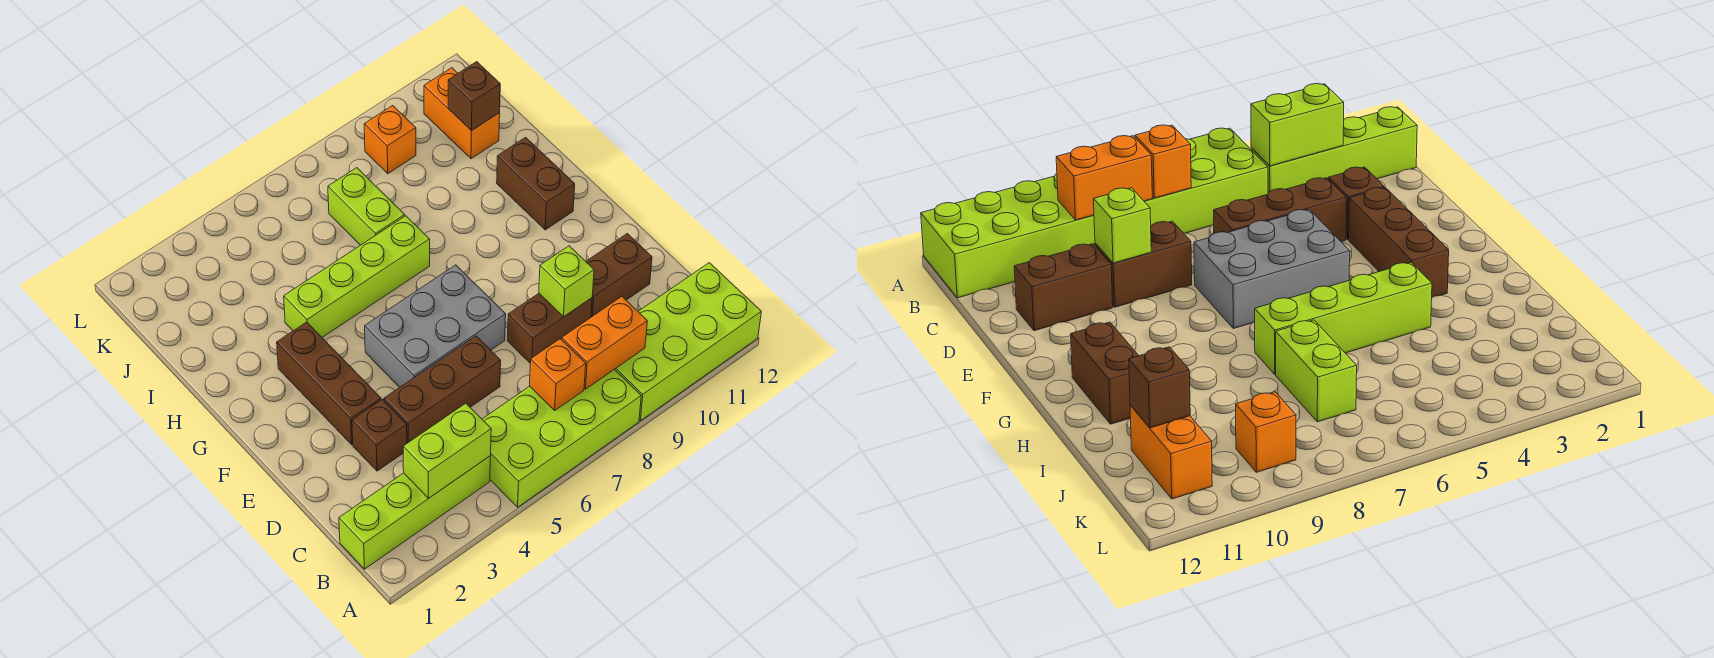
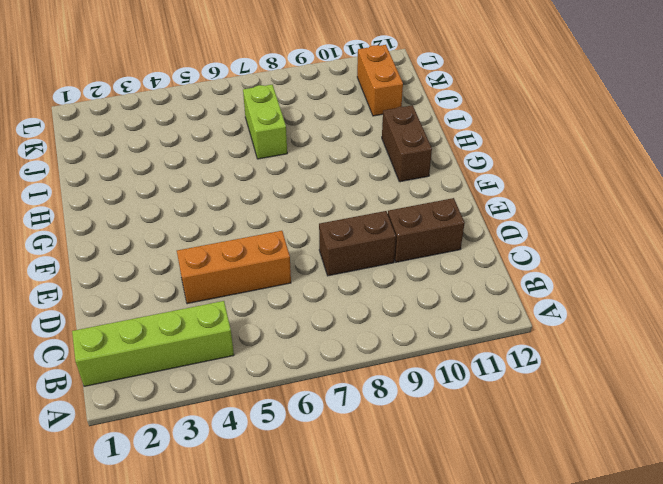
orange brick D4:D6 level 1 -> brown brick D4:D6 level 1
none -> lime brick A5:B8 level 1
none -> lime brick A9:B12 level 1
none -> brown brick D3 level 1

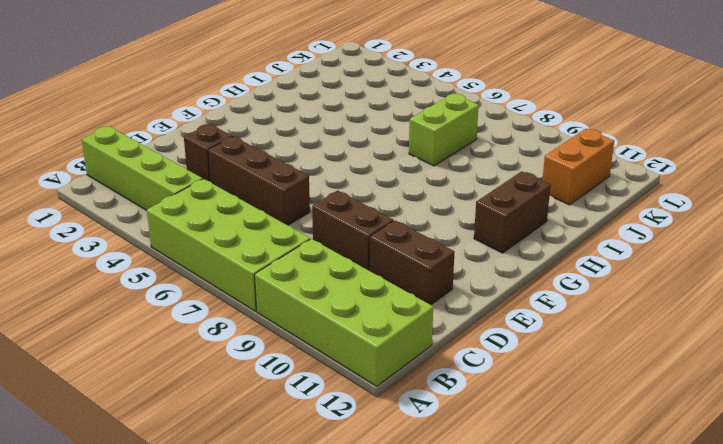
none -> brown brick E3:G3 level 1
none -> grey brick E5:F7 level 1
none -> lime brick H4:H7 level 1

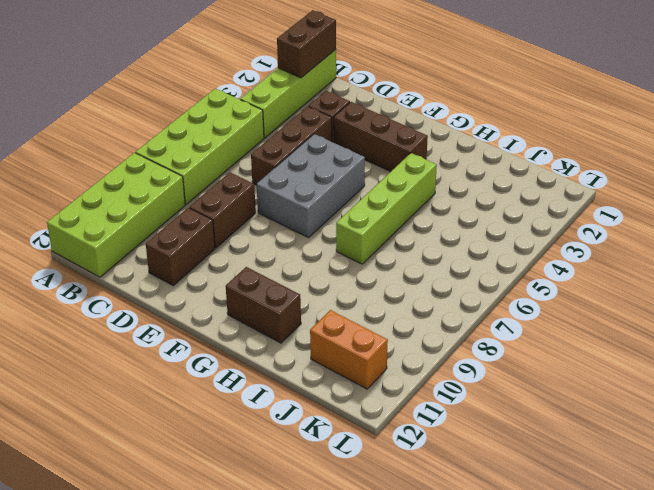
brown brick B1:B2 level 2 -> none
none -> lime brick I7:J7 level 1
none -> orange brick K9 level 1
none -> lime brick B3:B4 level 2

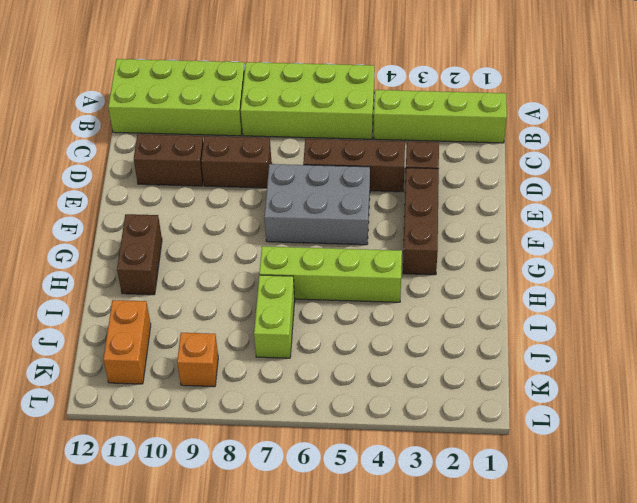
none -> lime brick B3:B4 level 2
none -> orange brick B7 level 2
none -> orange brick B8:B9 level 2

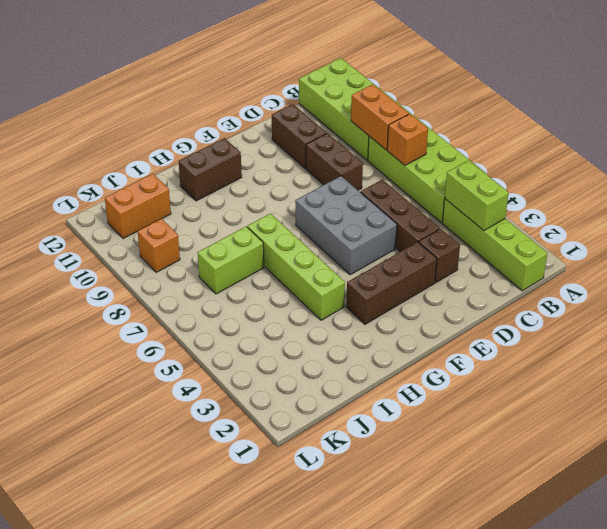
none -> lime brick D9 level 2
none -> brown brick J11 level 2

